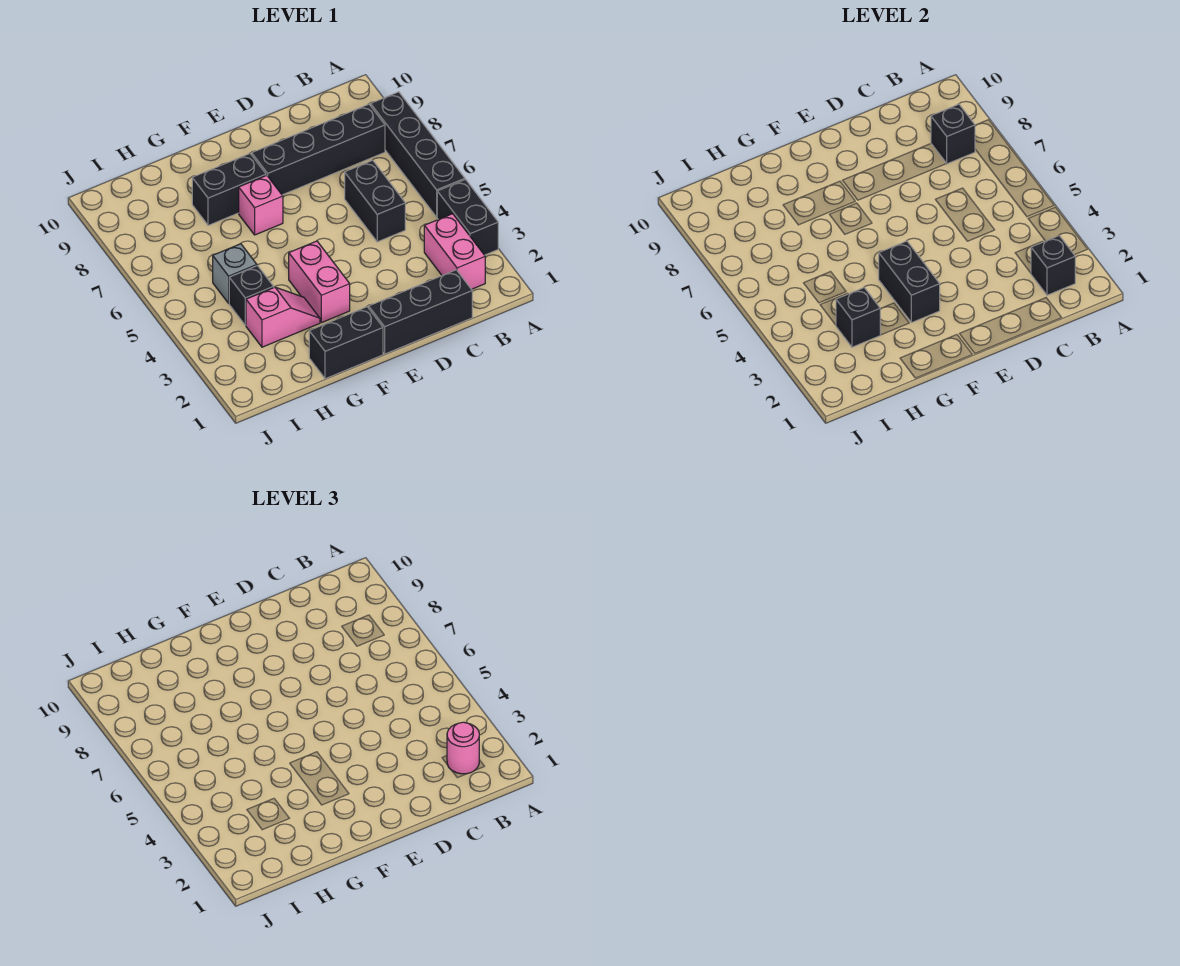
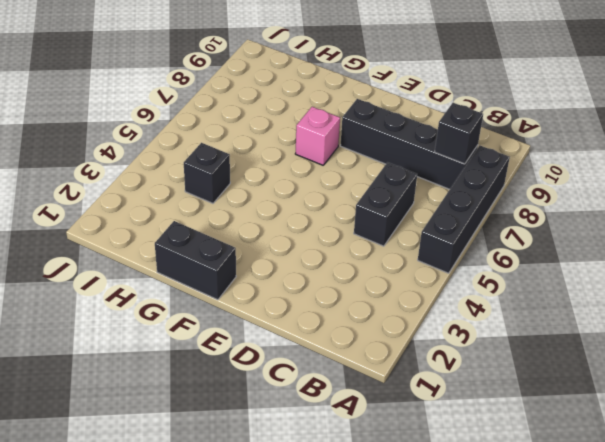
none -> black brick A3:A4 level 1
none -> pink brick B2:B3 level 1
none -> black brick C1:E1 level 1

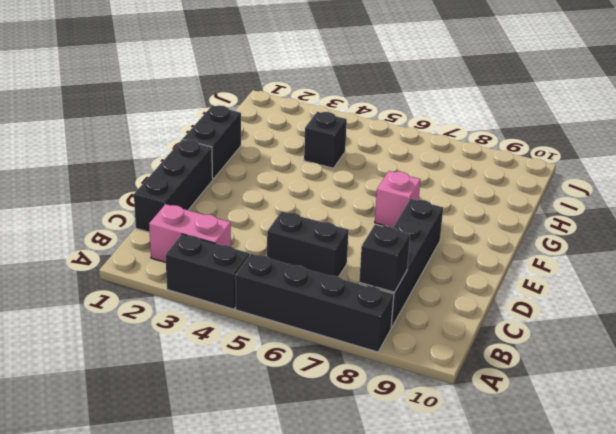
none -> pink brick F3:F4 level 1
none -> black brick F8:G8 level 1
none -> pink slope G3:H3 level 1 top H

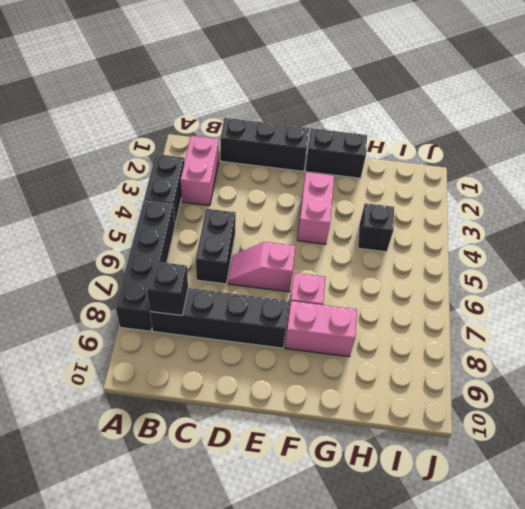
pink slope D6:E6 level 1 top E -> pink slope G3:H3 level 1 top H
pink brick F8:G8 level 1 -> black brick F8:G8 level 1
none -> grey brick H5 level 1
none -> black brick B2 level 2
none -> black brick F3:F4 level 2

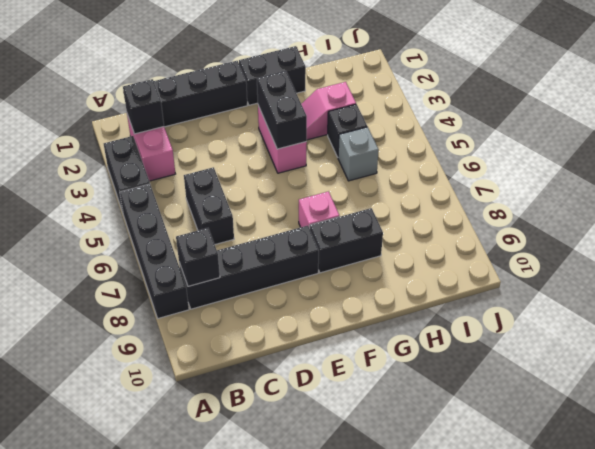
none -> black brick H3 level 2
none -> pink round brick B2 level 3

